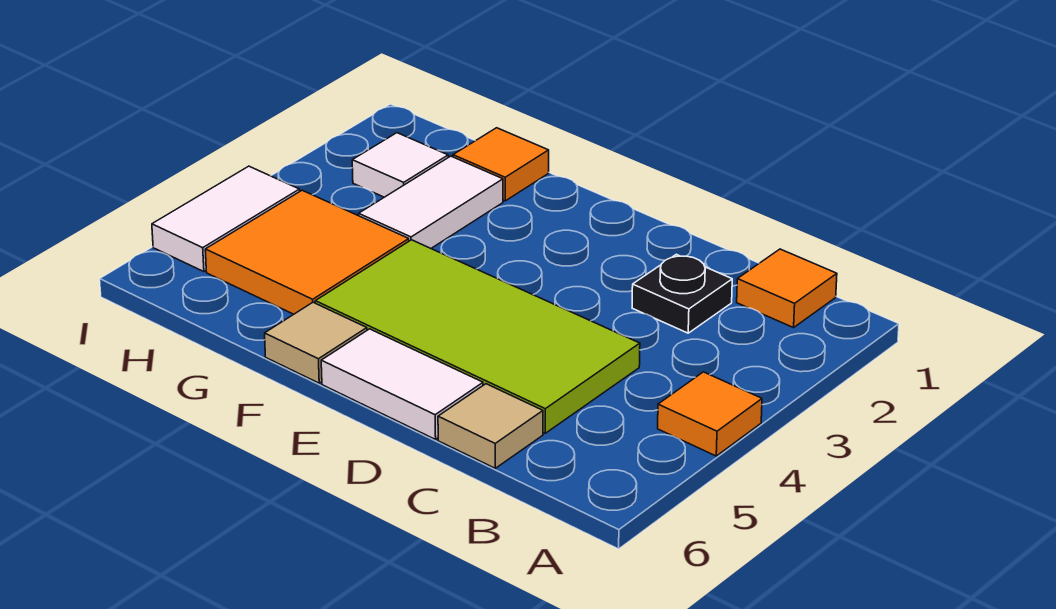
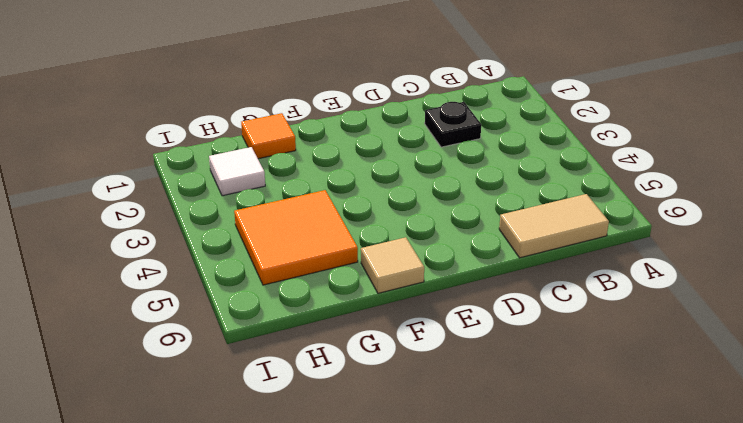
tan tile B6:C6 level 1 -> tan tile C6 level 1
none -> orange tile A4 level 1
none -> orange tile B1 level 1
none -> lime tile C4:F5 level 1

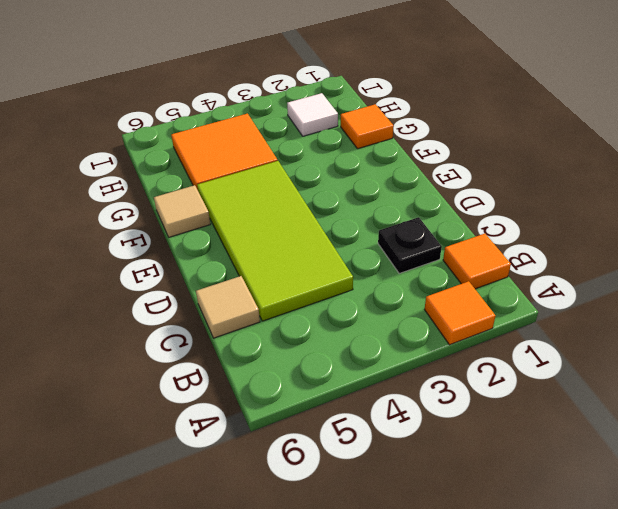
orange tile A2 level 1 -> orange tile A4 level 1
none -> white tile D6:E6 level 1
none -> white tile G2:G3 level 1
none -> white tile I4:I5 level 1

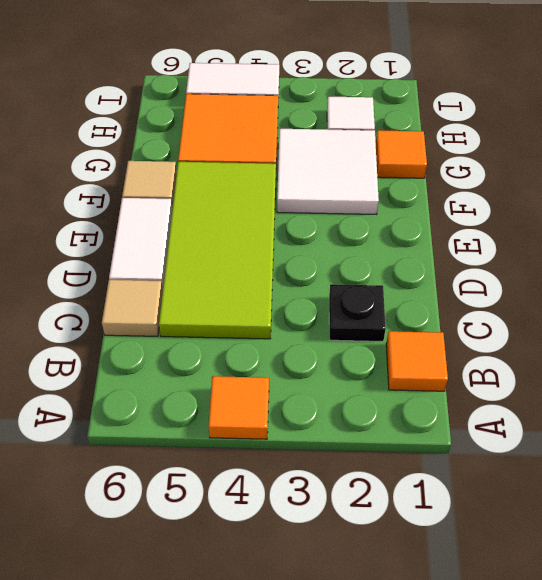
white tile F2:G3 level 1 -> white tile G2:G3 level 1

